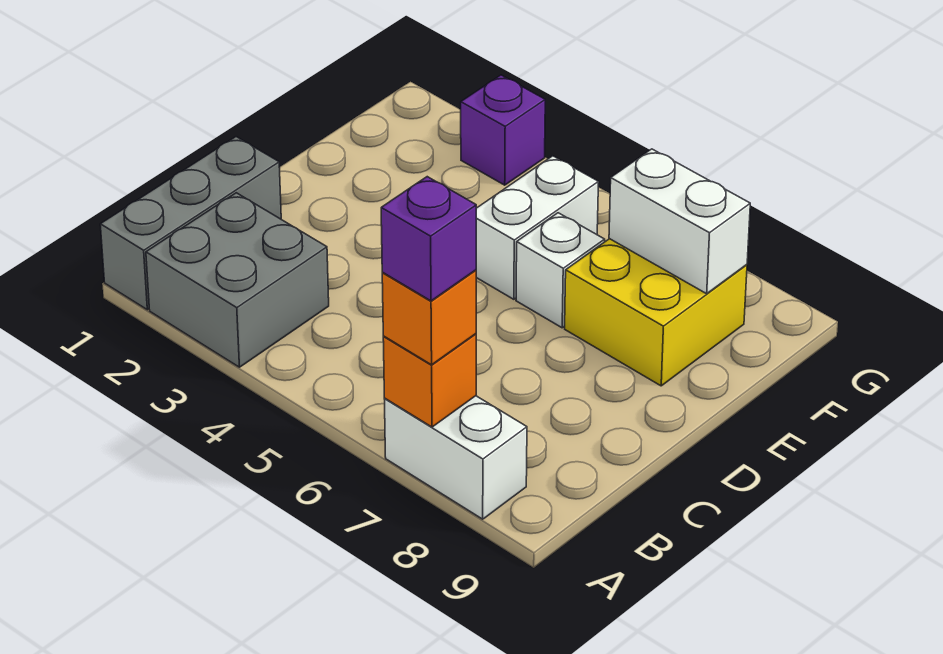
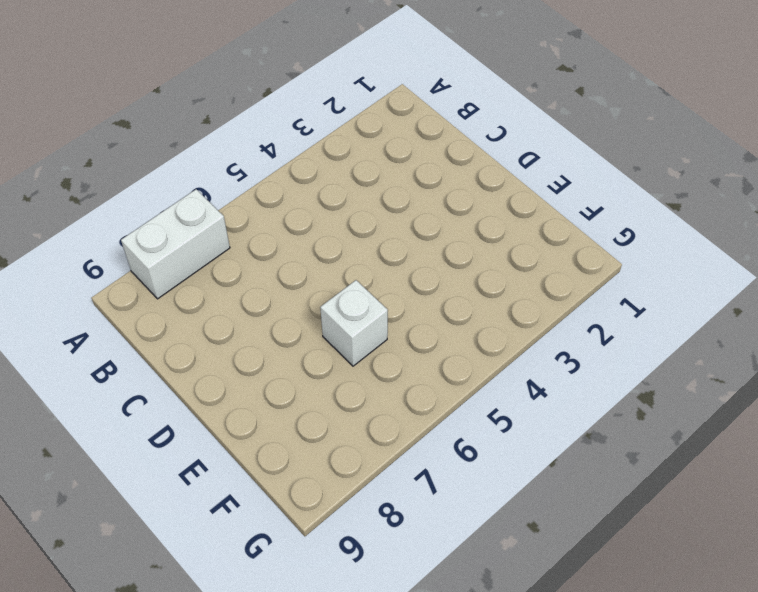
none -> grey brick A1:C1 level 1
none -> grey brick A2:B3 level 1

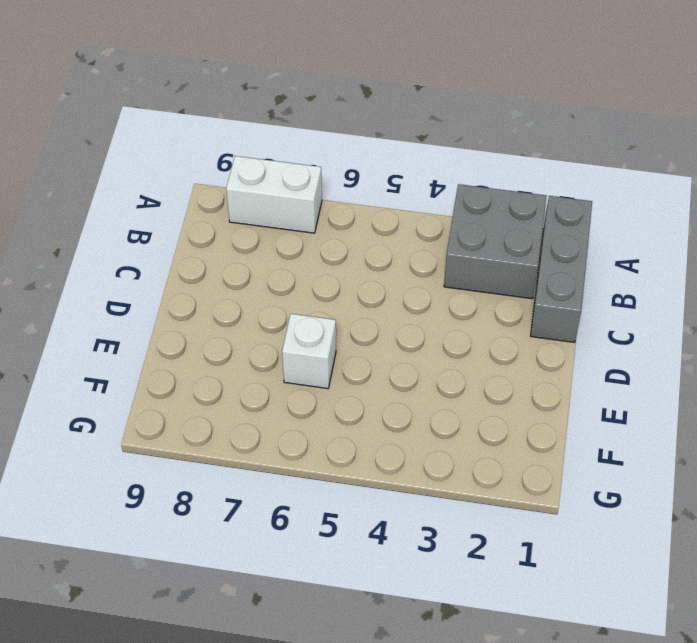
none -> white brick E5:F5 level 1
none -> yellow brick E7:F8 level 1

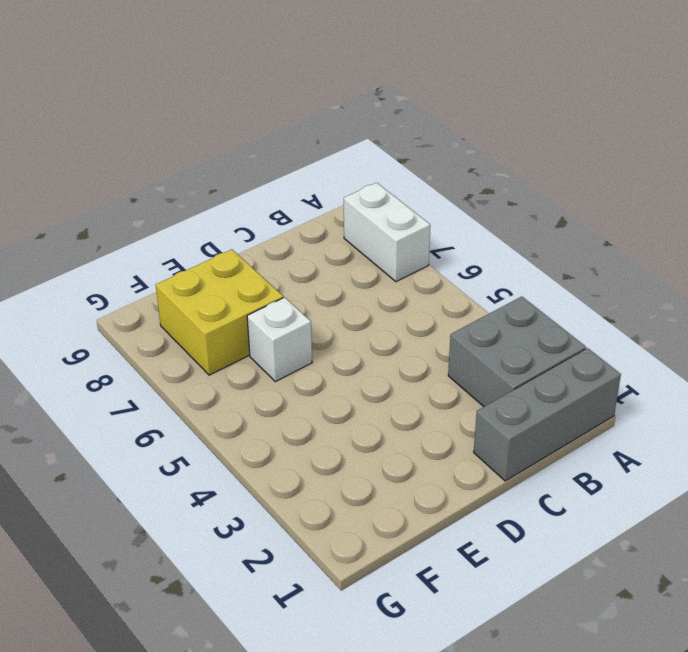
none -> white brick E5:F5 level 1
none -> purple brick G3 level 1

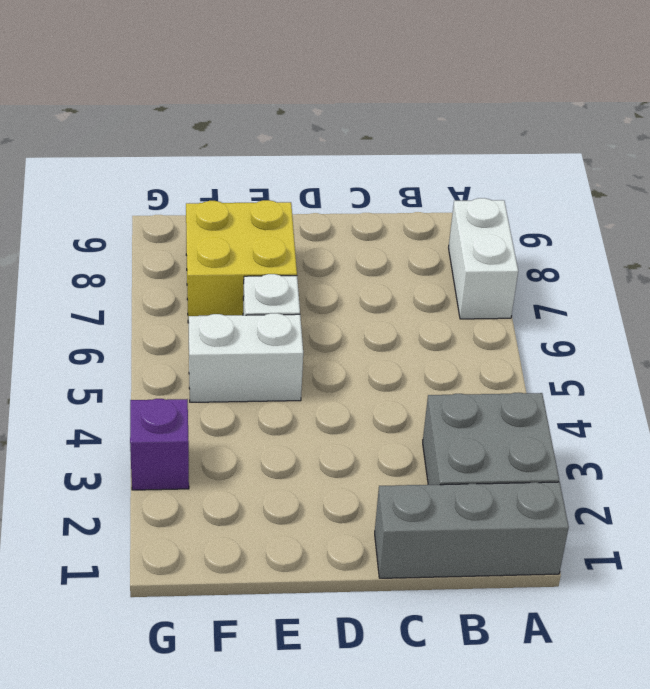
none -> orange brick A7 level 2
none -> white brick F7:F8 level 2

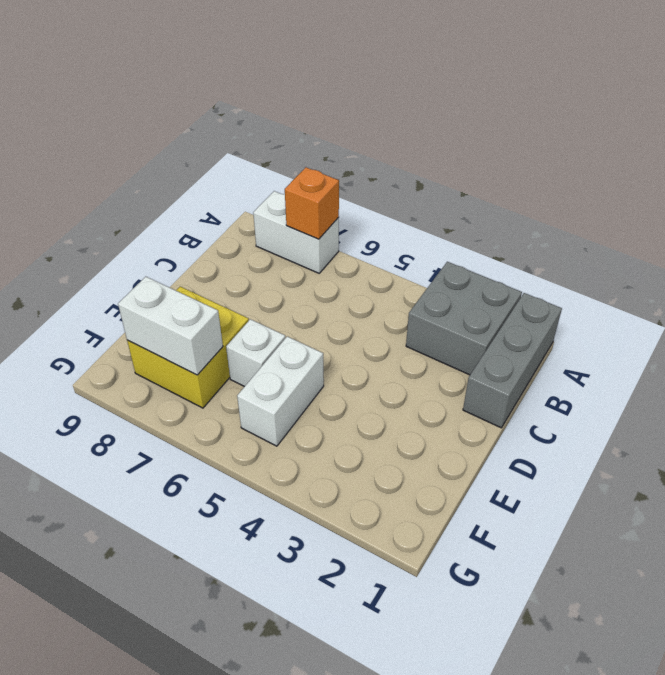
none -> purple brick G3 level 1
none -> orange brick A7 level 3

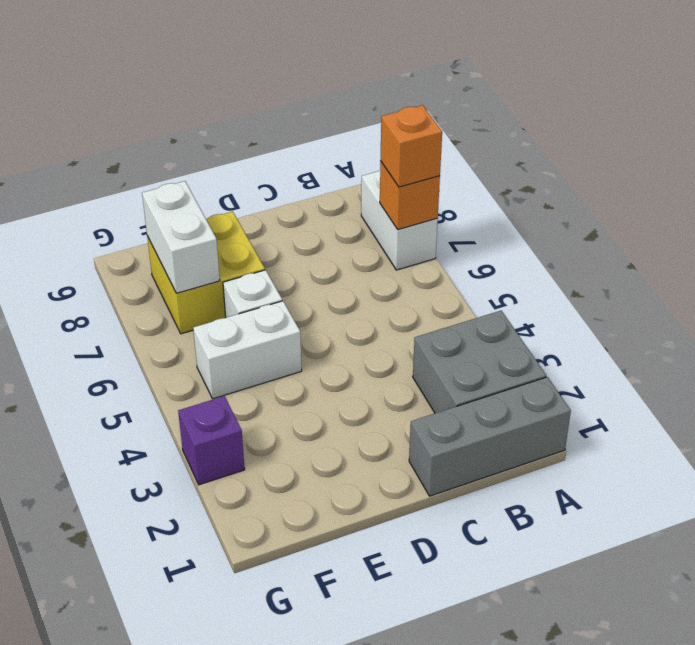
none -> purple brick A7 level 4

